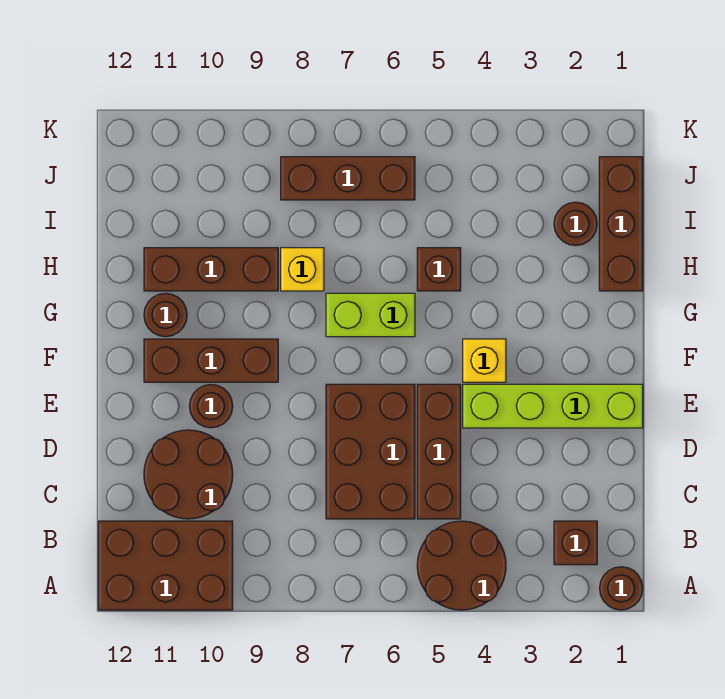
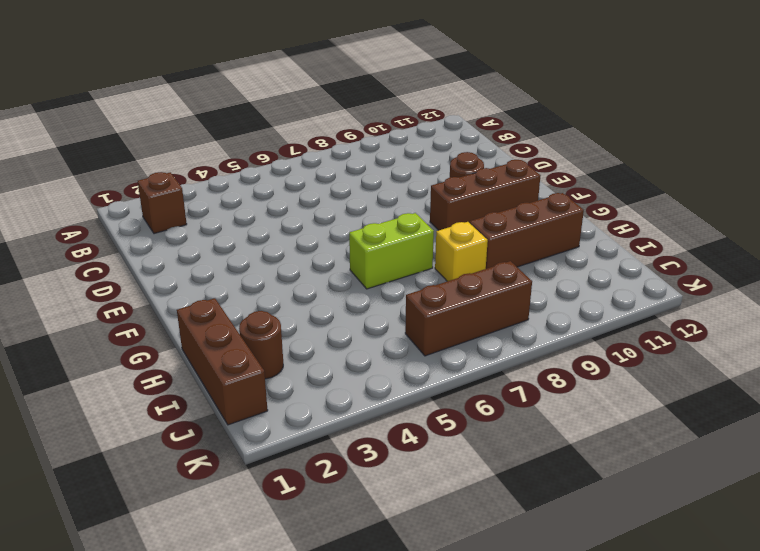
none -> brown round brick A1 level 1
none -> brown round brick A4:B5 level 1
none -> brown brick A10:B12 level 1

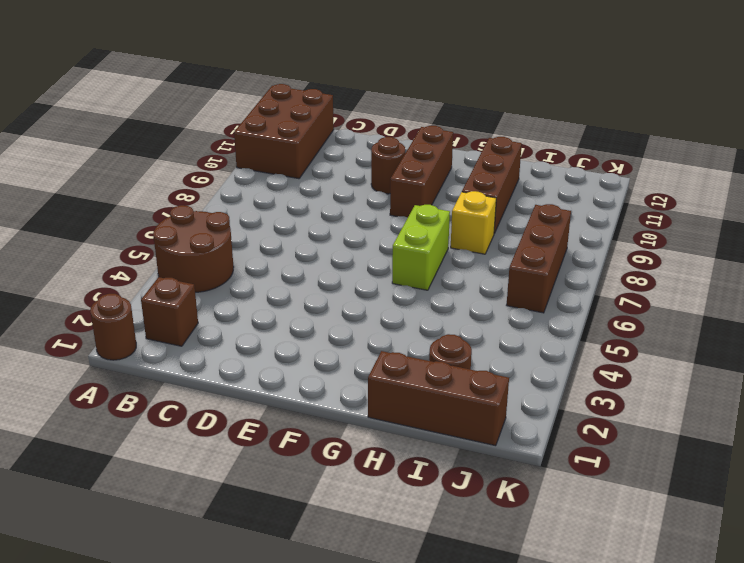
none -> brown brick C5:E5 level 1
none -> brown brick C6:E7 level 1
none -> brown round brick C10:D11 level 1

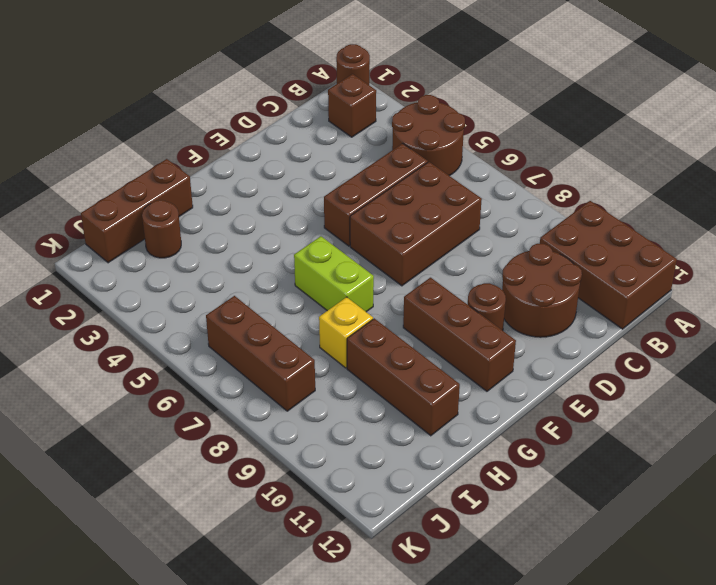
none -> lime brick E1:E4 level 1
none -> yellow brick F4 level 1
none -> brown round brick G11 level 1

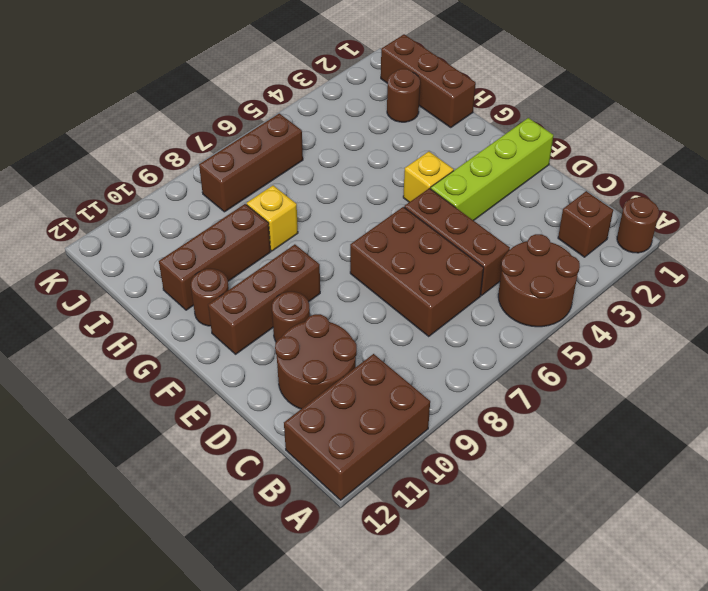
none -> lime brick G6:G7 level 1
none -> brown brick H5 level 1

